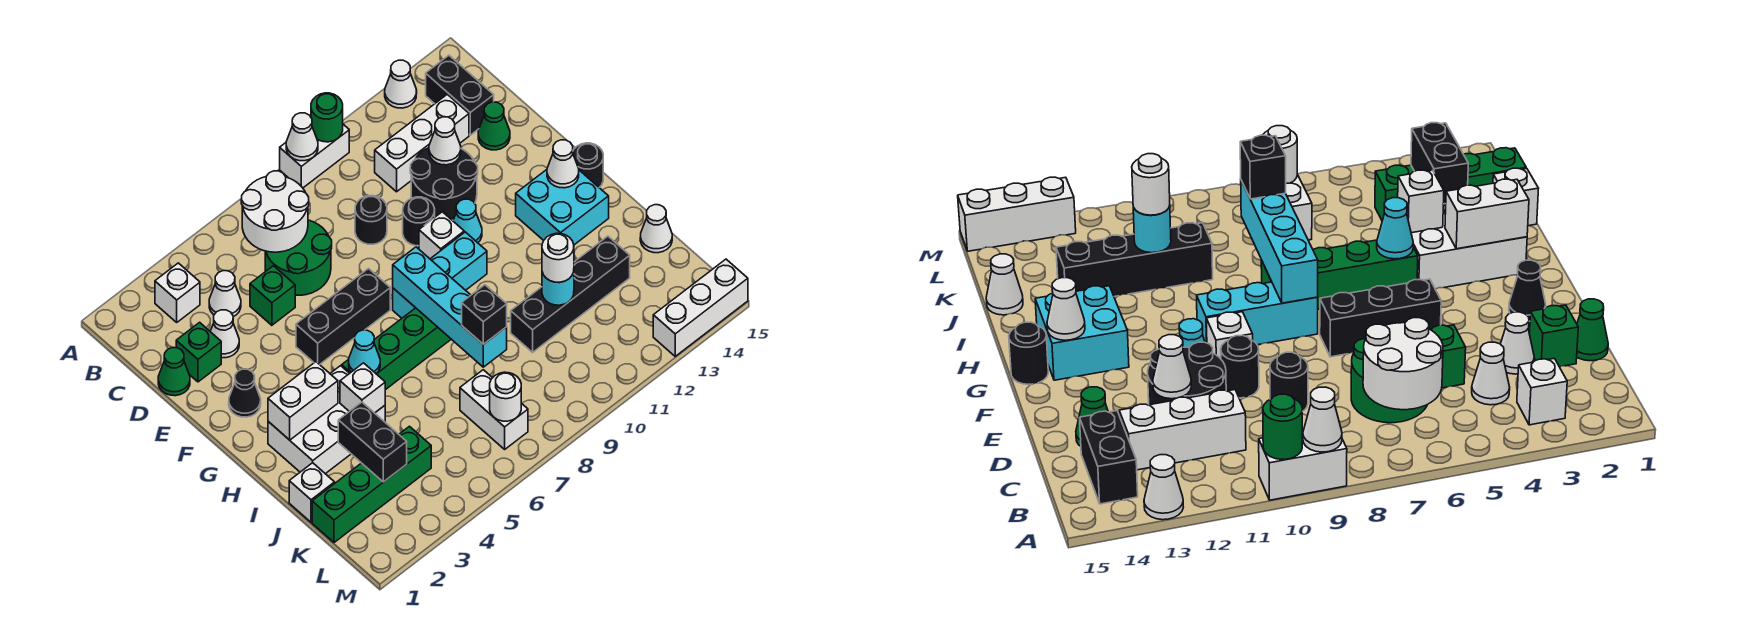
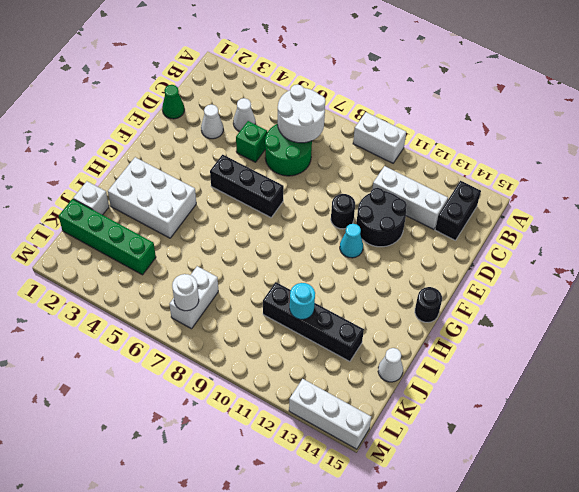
none -> white cone A13 level 1
none -> white brick B3 level 1
none -> green brick D2 level 1
none -> black round brick D9 level 1

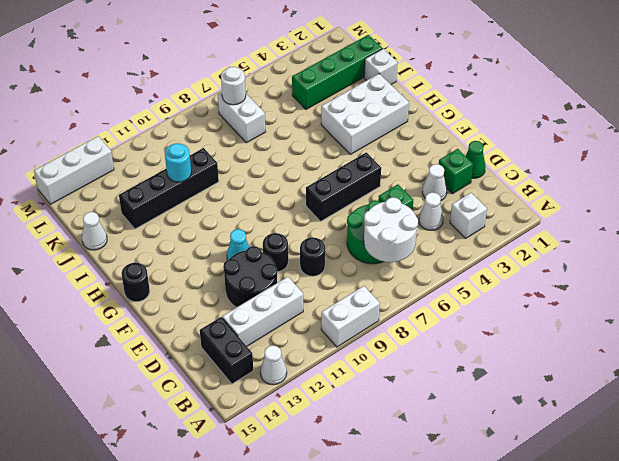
none -> green cone D14 level 1
none -> black cone F2 level 1
none -> white brick F10 level 1
none -> cyan brick G8:G10 level 1

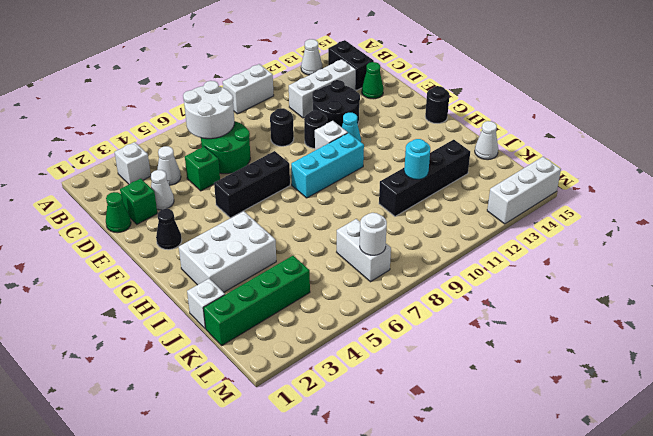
none -> cyan brick G13:H14 level 1
none -> green brick H5:H8 level 1
none -> white cone A9 level 2
none -> green round brick A10 level 2

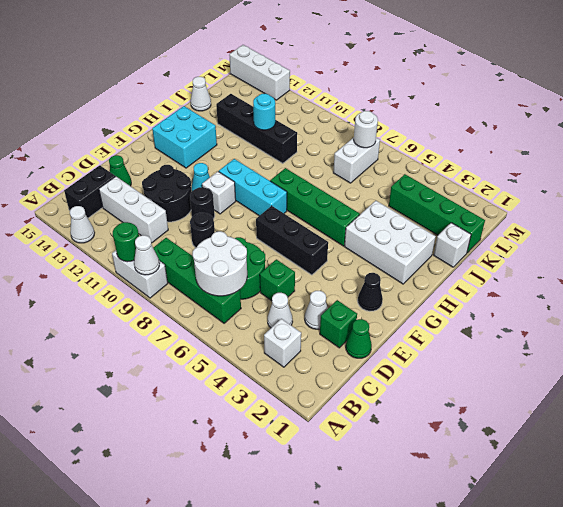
green brick B6:B9 level 1 -> none
none -> black round brick G15 level 1
none -> white cone D12 level 2
none -> cyan brick G8:J8 level 2
none -> white cone G14 level 2

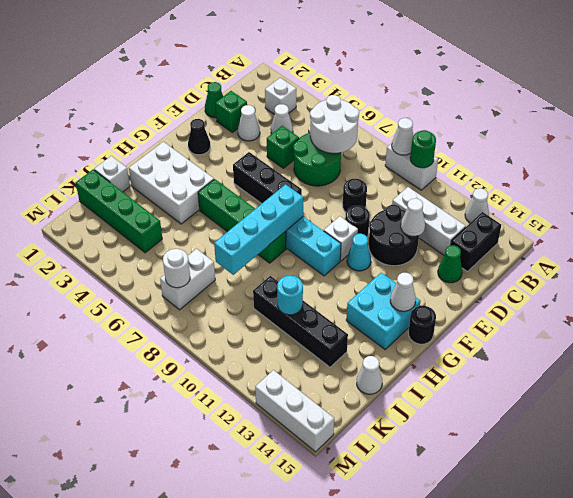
none -> white brick H2:H3 level 2
none -> cyan cone H5 level 2
none -> white brick I4 level 2
none -> black brick J3:K3 level 2

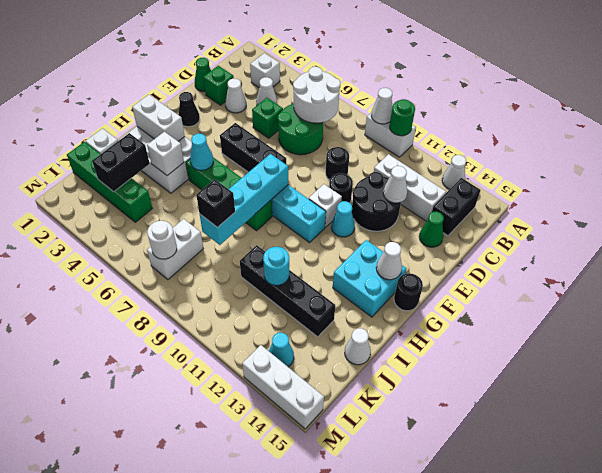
cyan cone L13 level 1 -> none
none -> white round brick J11 level 3

